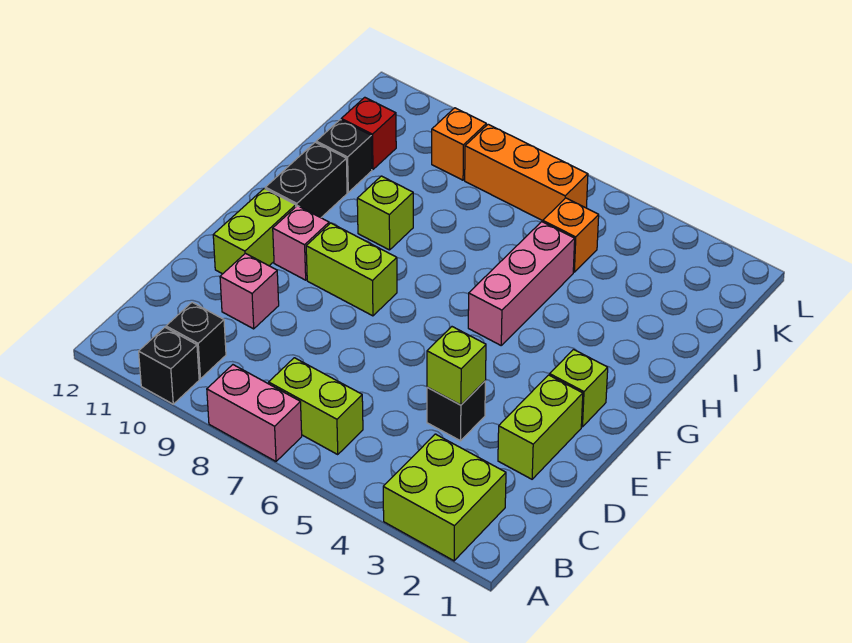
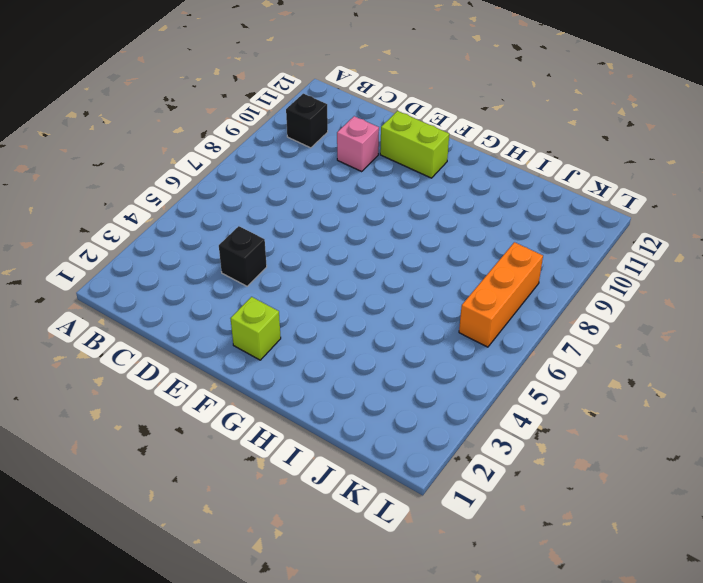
none -> lime brick A2:B3 level 1
none -> pink brick A7:A8 level 1
none -> black brick A10 level 1

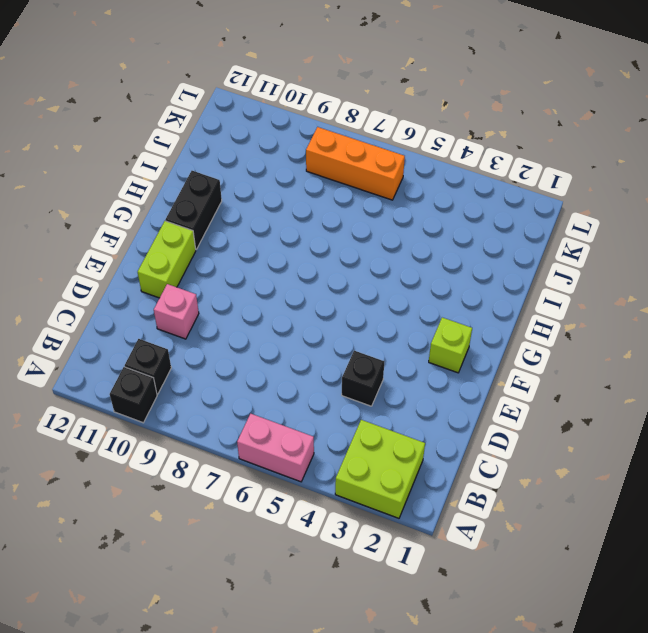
pink brick A5:A6 level 1 -> pink brick A7:A8 level 1
none -> lime brick B6:B7 level 1
none -> lime brick D2:E2 level 1
none -> lime brick F8:F9 level 1

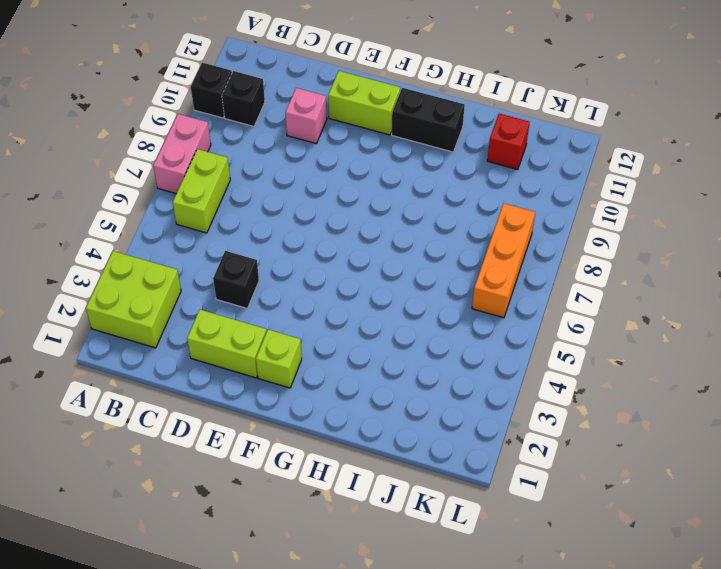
none -> lime brick F8:F9 level 1
none -> pink brick F10 level 1
none -> pink brick G5:I5 level 1

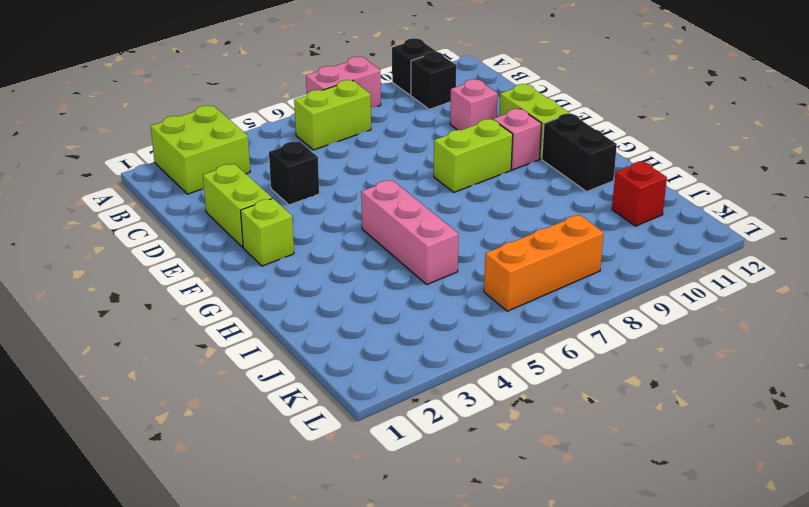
none -> lime brick H9 level 1
none -> black brick I11 level 1
none -> orange brick J5 level 1

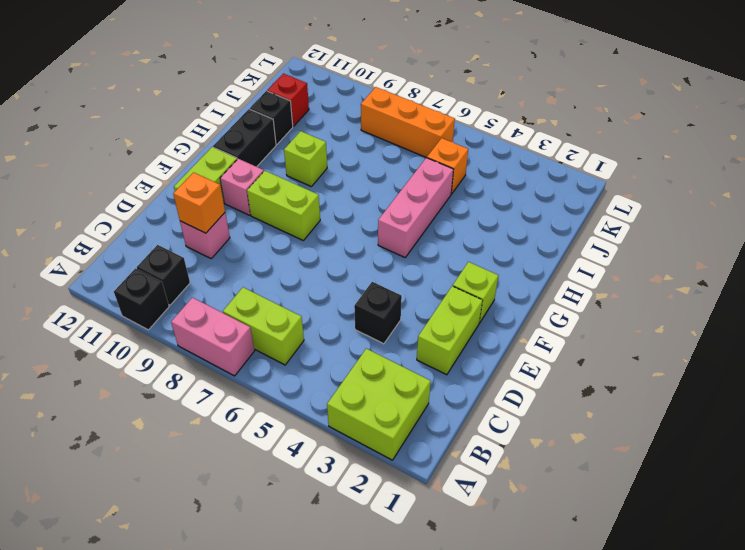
orange brick D10 level 2 -> orange brick K9 level 1
none -> lime brick D4 level 2

